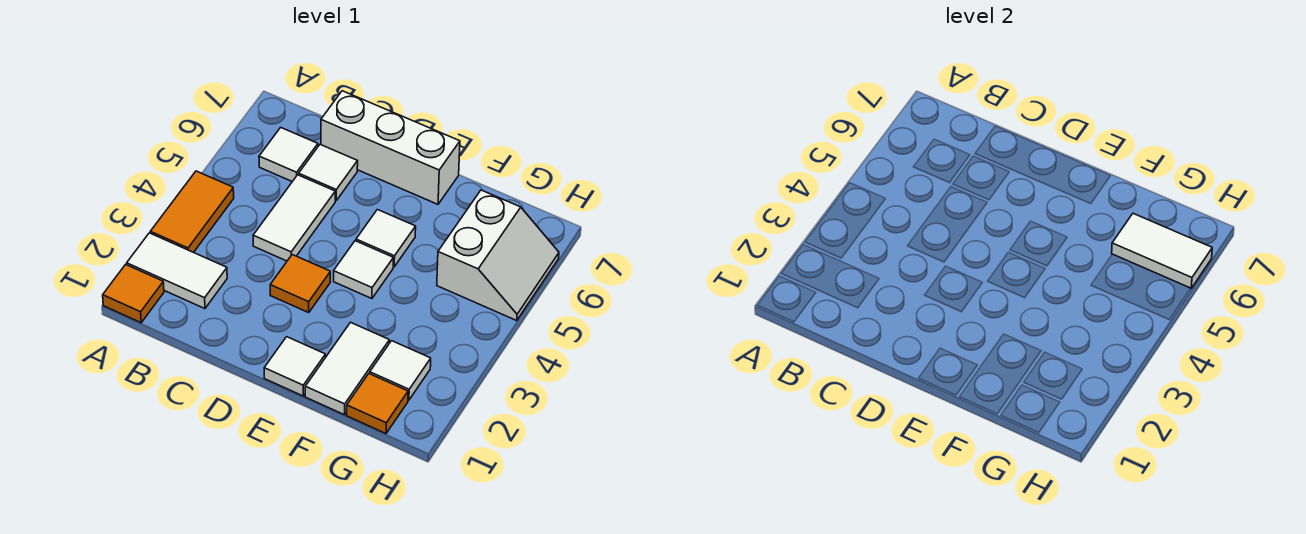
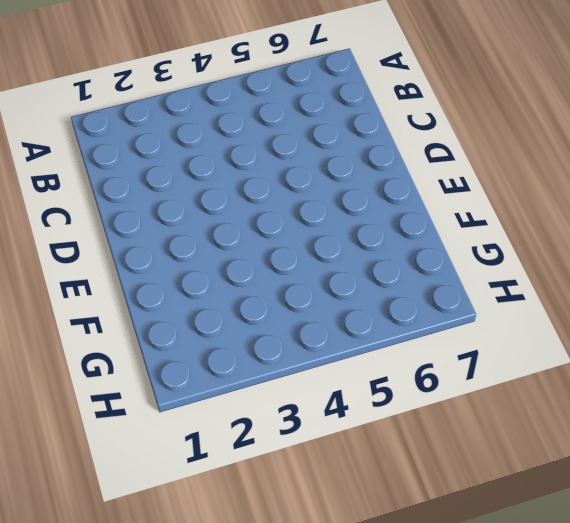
none -> orange tile A1 level 1
none -> white tile A2:B2 level 1
none -> orange tile A3:A4 level 1

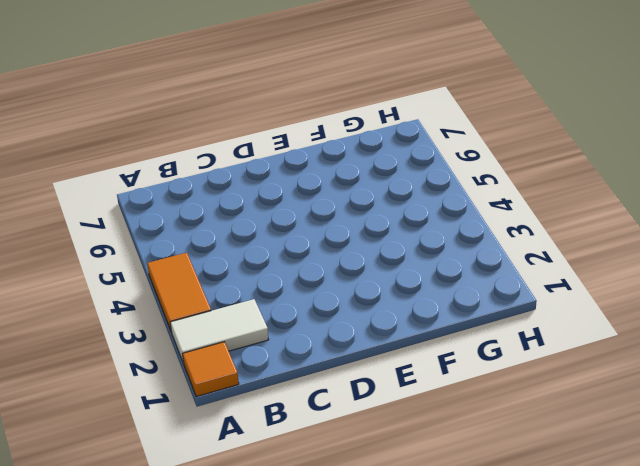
none -> white tile B6 level 1
none -> white tile C4:C5 level 1
none -> white tile C6 level 1

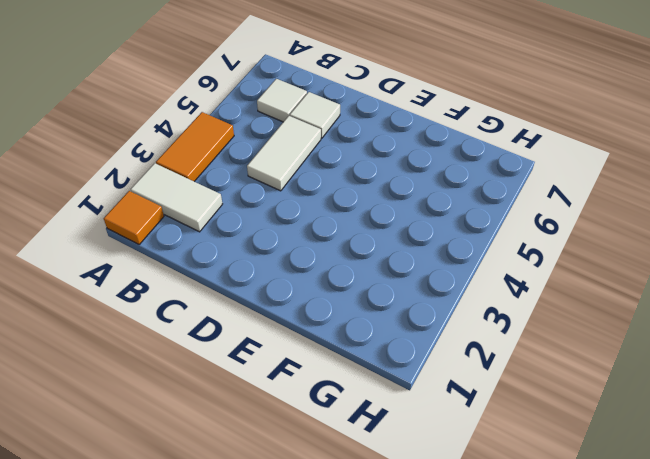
none -> white brick C7:E7 level 1
none -> orange tile D3 level 1
none -> white tile E1 level 1

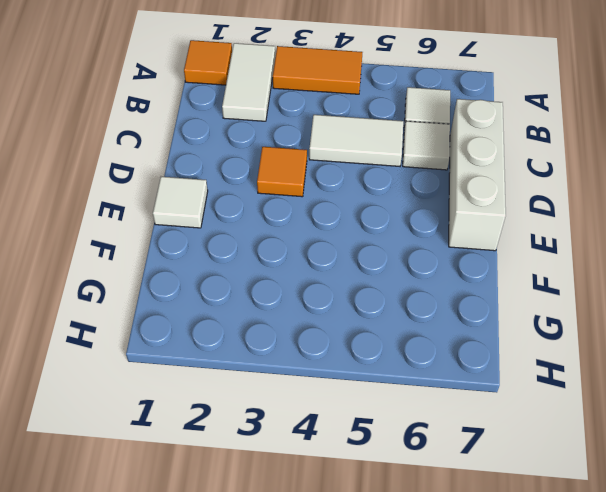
none -> white tile E4 level 1
none -> white tile E5 level 1
none -> white tile F1:F2 level 1

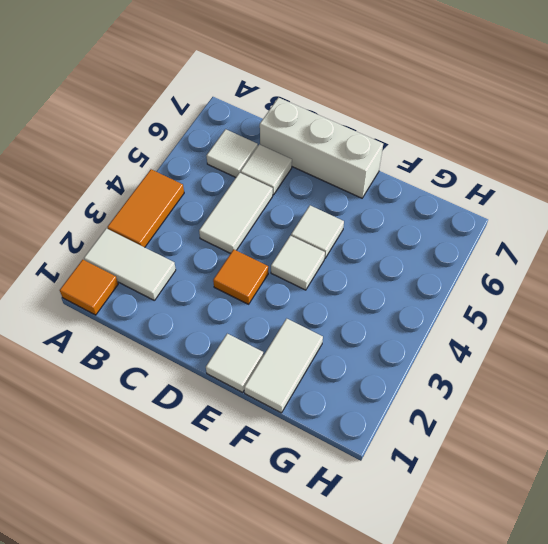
none -> orange tile G1 level 1
none -> white tile G2 level 1
none -> white slope G5:H6 level 1 top G

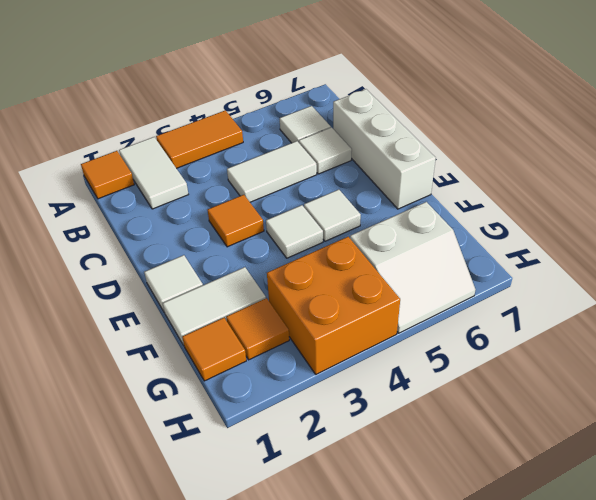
orange tile G2 level 1 -> white tile G2 level 1
orange brick G3:H4 level 1 -> none
none -> white tile G6:H6 level 2

